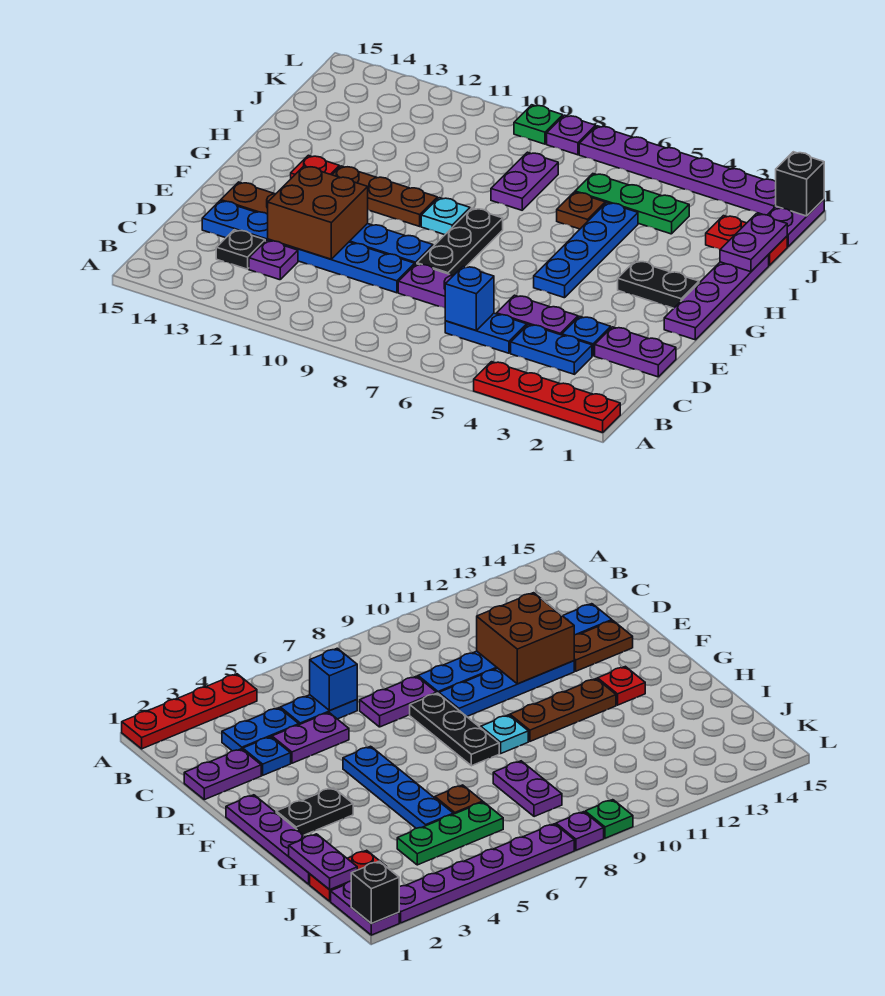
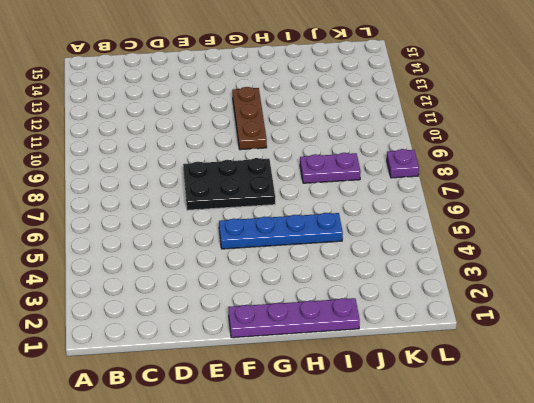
black plate E7:G8 level 1 -> black plate E8:G8 level 1
none -> red plate A1:A4 level 1
none -> blue plate C3:C4 level 1
none -> blue plate C5:C6 level 1
none -> purple plate C12 level 1

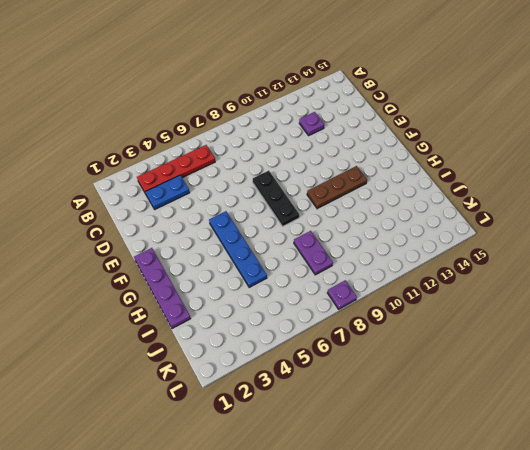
red plate B3:B6 level 1 -> red plate A1:A4 level 1
none -> blue plate C5:C6 level 1
none -> black plate C13 level 1
none -> purple plate D1:D2 level 1
none -> blue plate D3 level 1

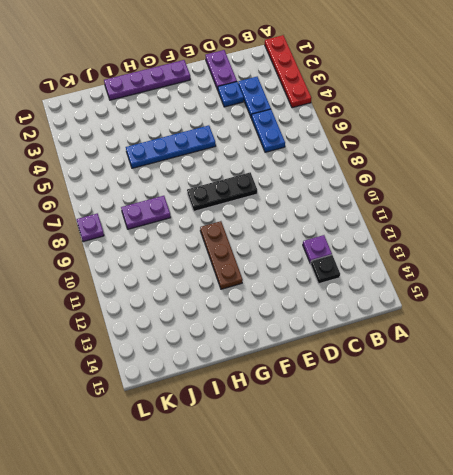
none -> purple plate D4:D5 level 1
none -> purple plate D7:D8 level 1
none -> blue plate D9:D14 level 1
none -> blue plate E9:E12 level 1

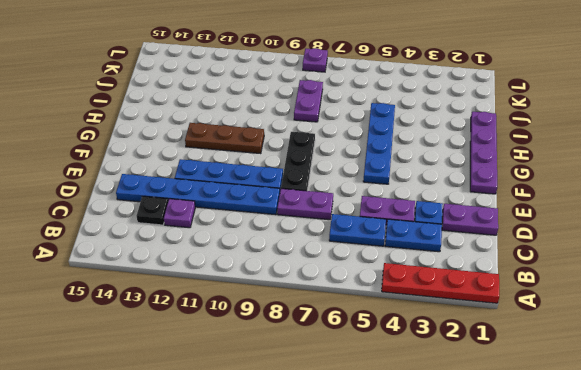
none -> brown plate E13:E14 level 1
none -> black plate G2:G3 level 1
none -> cyan plate G9 level 1
none -> red plate G13 level 1

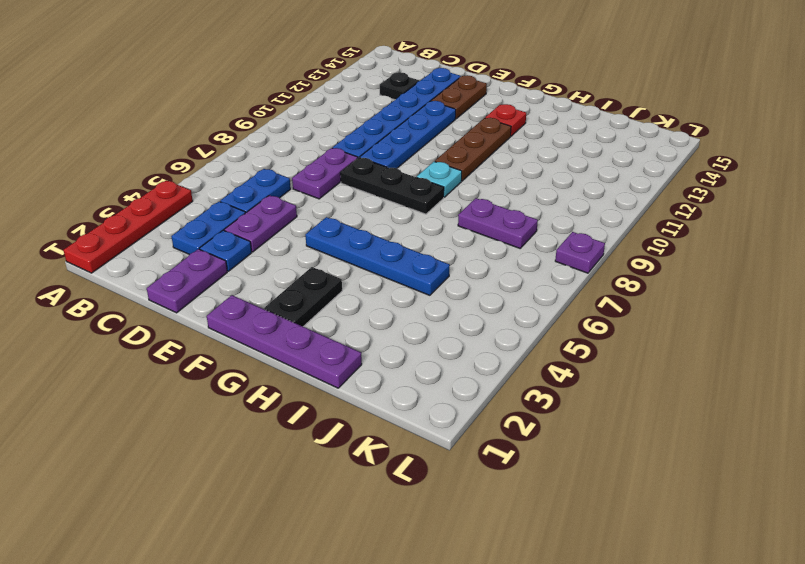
none -> purple plate C12 level 1
none -> brown plate I6 level 1
none -> red plate J1:J2 level 1
none -> green plate J4:J6 level 1

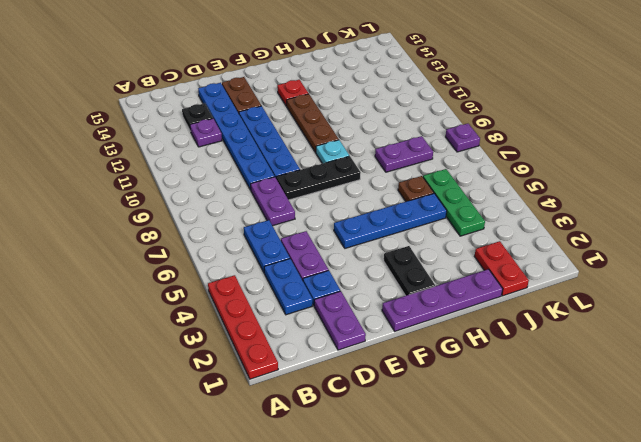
none -> purple plate K1:L1 level 1
none -> purple plate L2:L7 level 1
none -> green plate L9 level 1
none -> blue brick C6 level 2

